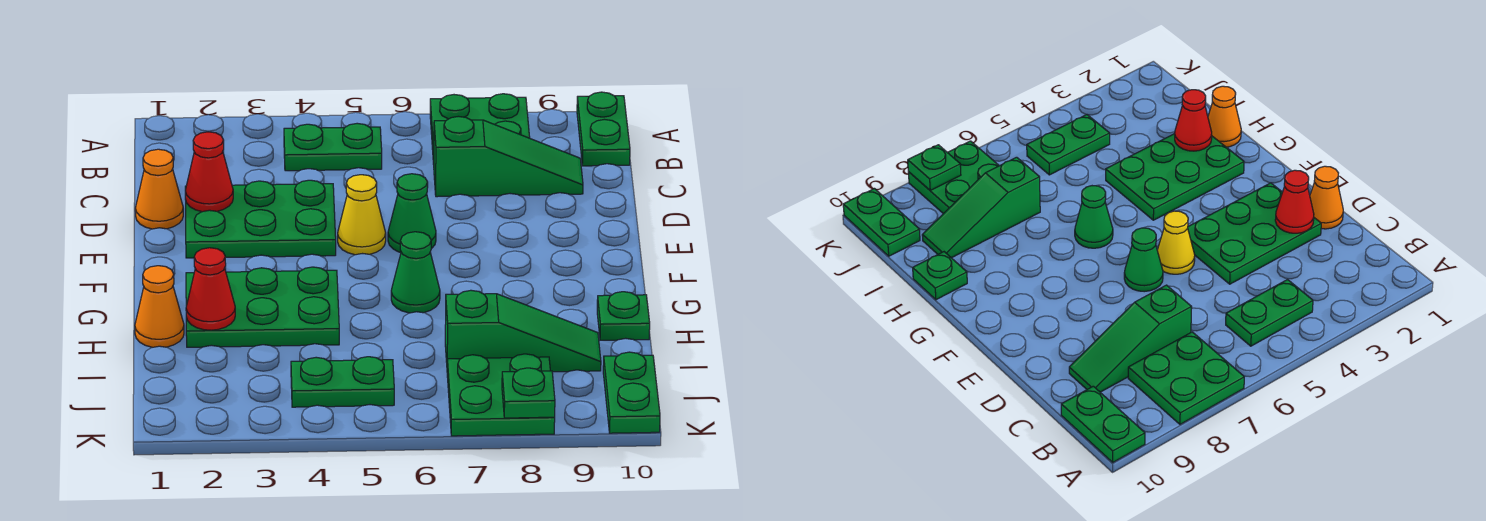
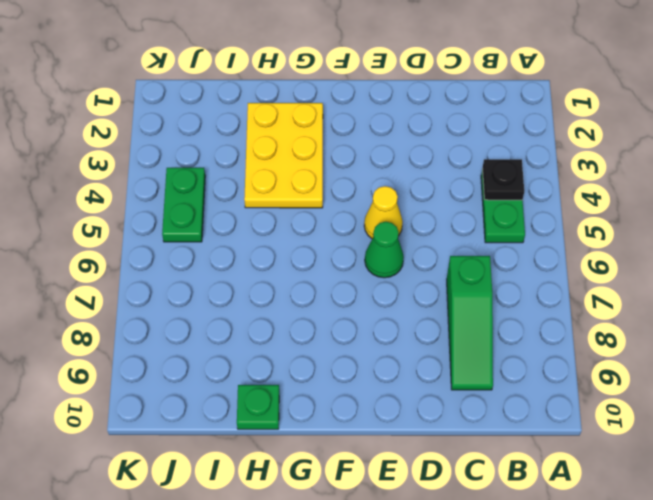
black plate B4 level 2 -> none
yellow plate G2:H4 level 1 -> green plate G2:H4 level 1
none -> green plate A7:B8 level 1
none -> green plate A10:B10 level 1
none -> orange cone D1 level 1

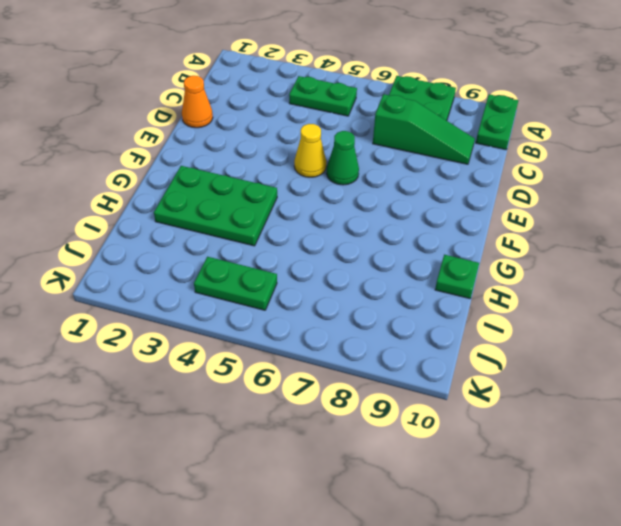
none -> green plate D2:E4 level 1
none -> green cone G6 level 1
none -> orange cone H1 level 1

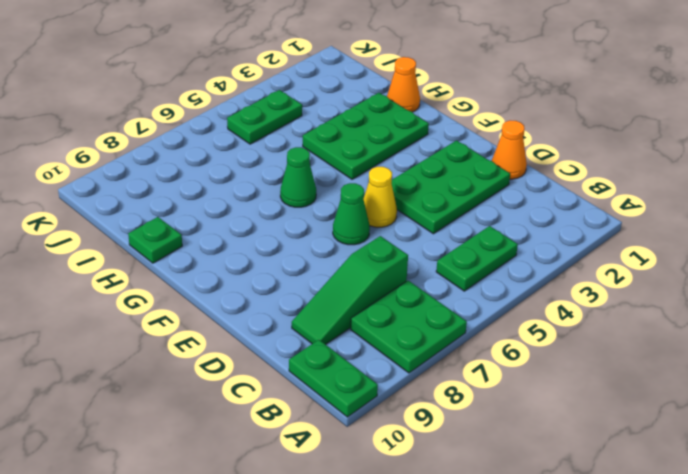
none -> green slope I7:I9 level 1 top 7
none -> green plate J7:K8 level 1
none -> green plate J10:K10 level 1

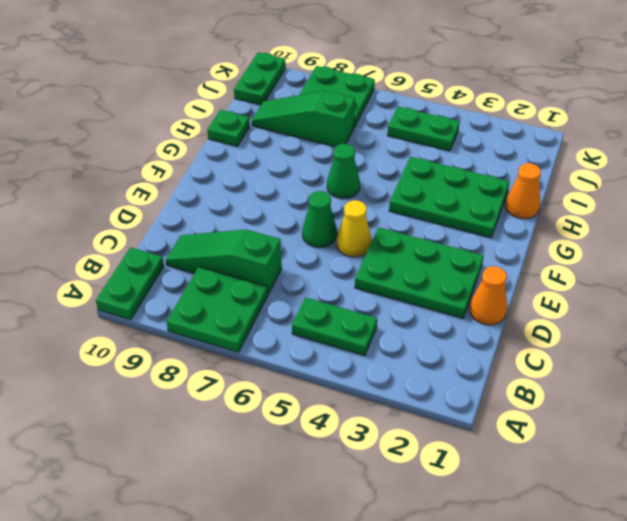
none -> red cone D2 level 2
none -> red cone H2 level 2
none -> green plate K8 level 2

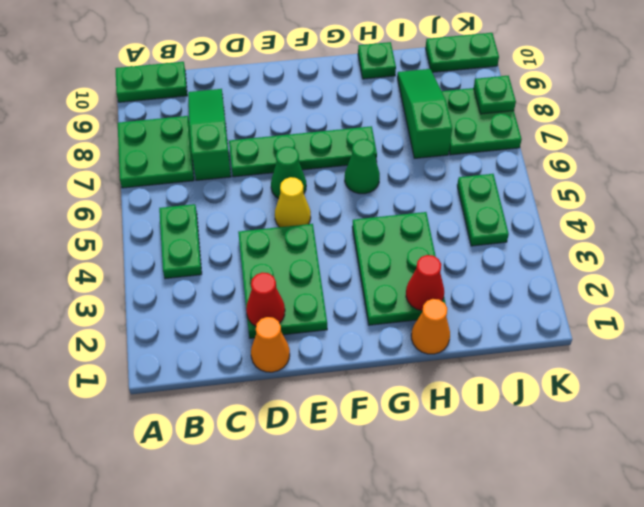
green plate D7:G7 level 1 -> none

